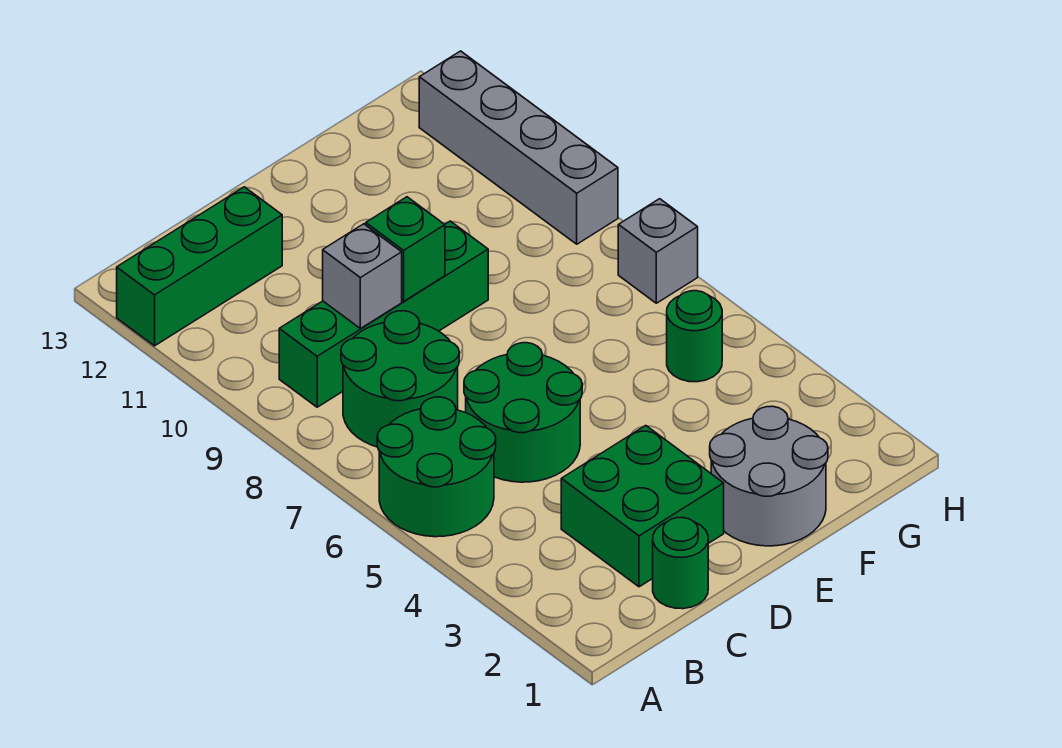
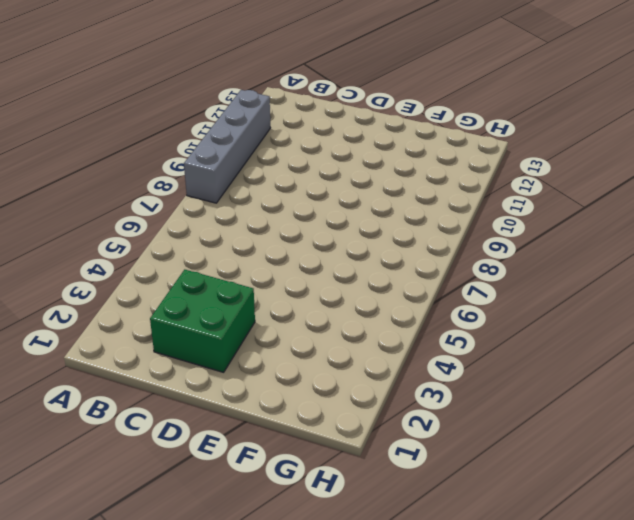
grey brick A8:A11 level 1 -> grey brick H9:H12 level 1
none -> green round brick A5:B6 level 1
none -> green brick A12:C12 level 1
none -> green round brick B7:C8 level 1

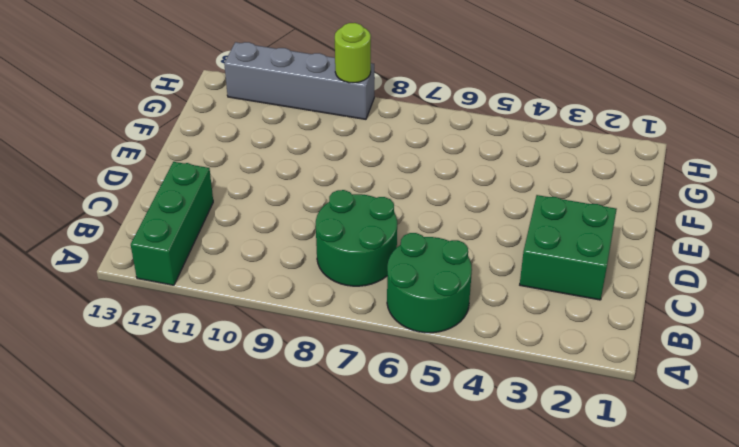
lime round brick H9 level 2 -> none
none -> green brick B9:E9 level 1
none -> green round brick C1 level 1
none -> green round brick C5:D6 level 1

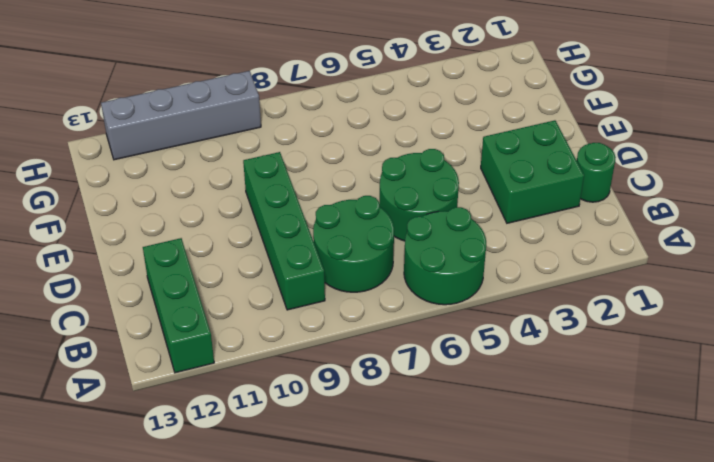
none -> grey round brick E1:F2 level 1
none -> green round brick G5 level 1
none -> grey brick H7 level 1

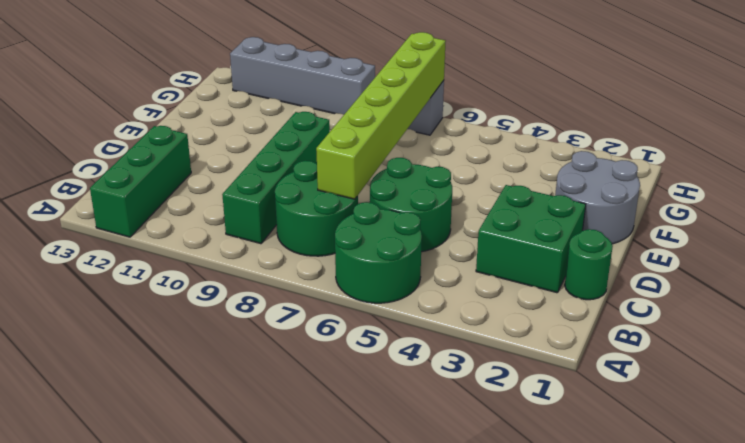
lime brick C7:H7 level 2 -> none
none -> green round brick G5 level 1
none -> grey brick C9 level 2
none -> green brick D9 level 2

